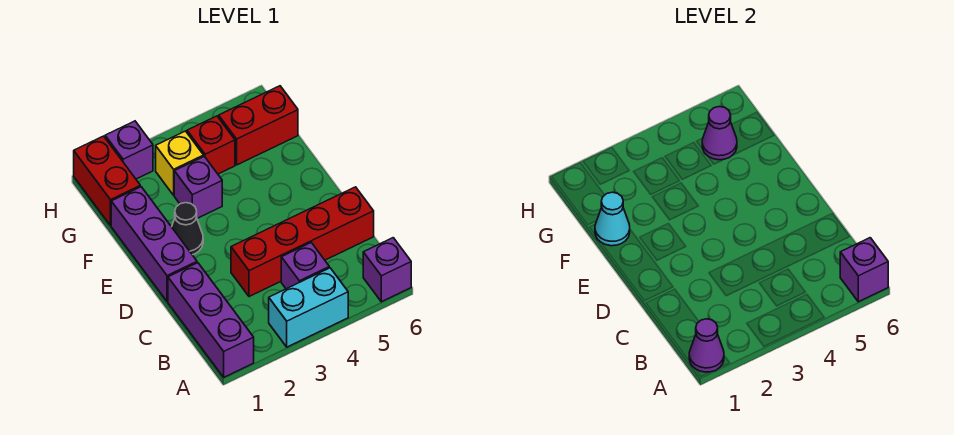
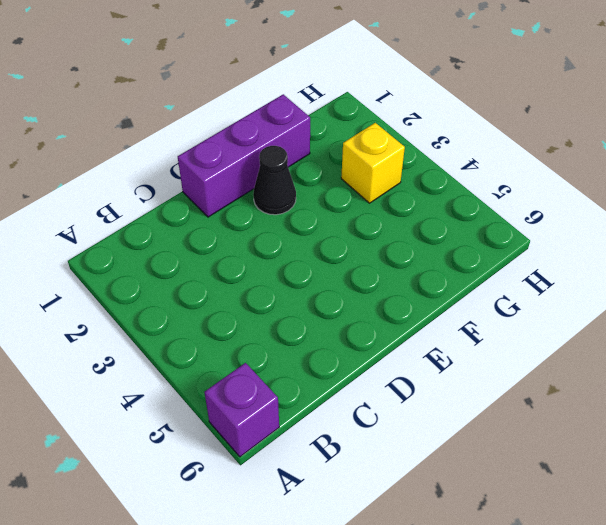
none -> purple brick A1:C1 level 1
none -> cyan brick A3:A4 level 1
none -> purple brick B4 level 1

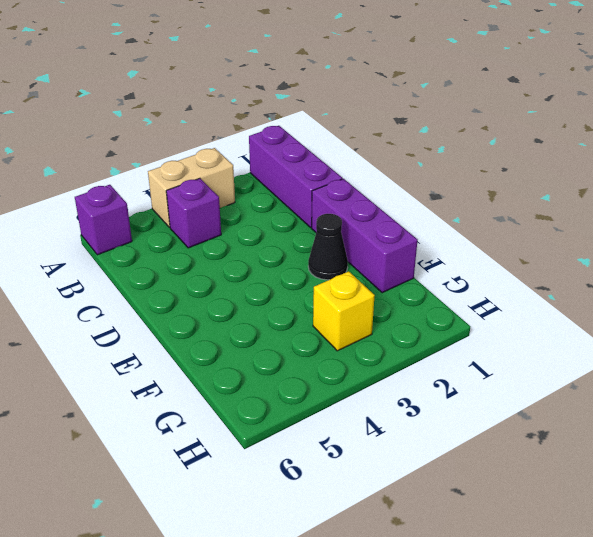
tan brick A3:A4 level 1 -> cyan brick A3:A4 level 1
none -> red brick C3:C6 level 1
none -> purple brick F3 level 1
none -> red brick G1:H1 level 1

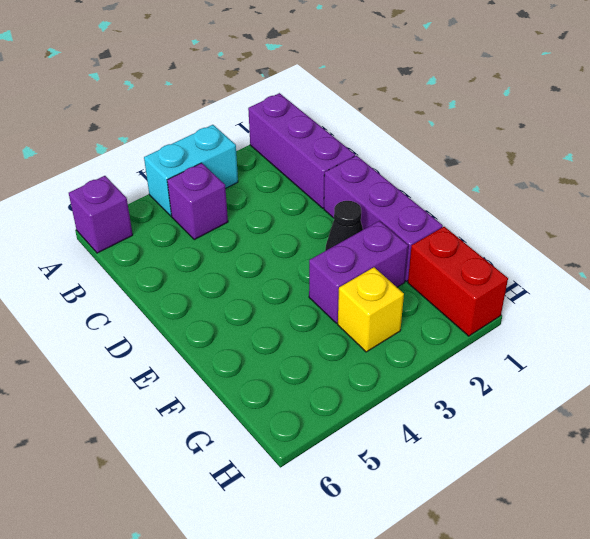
purple brick F2:F3 level 1 -> purple brick F3 level 1
none -> red brick C3:C6 level 1
none -> red brick G4 level 1
none -> red brick G5:G6 level 1

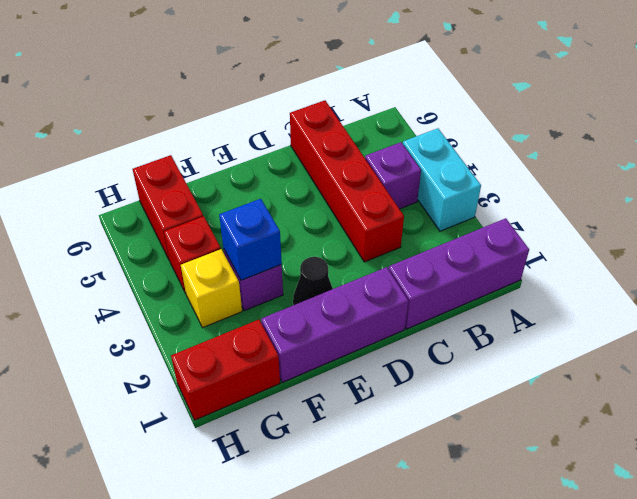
blue brick F3 level 2 -> none
none -> purple brick A6 level 1
none -> purple brick H2 level 1
none -> purple cone A1 level 2

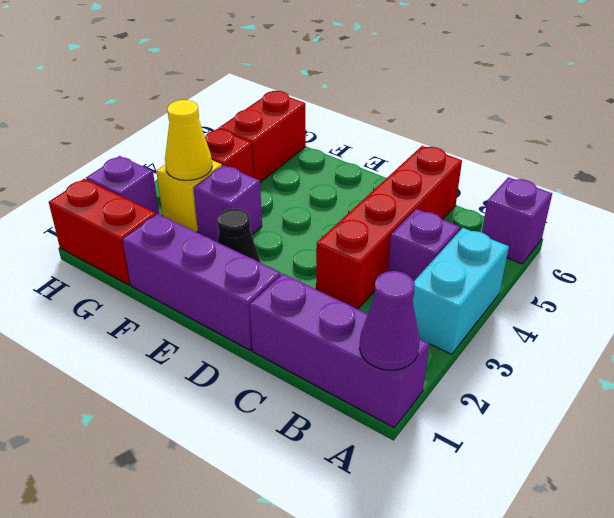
yellow cone G3 level 2 -> none
none -> purple brick A6 level 2
none -> cyan cone F1 level 2
none -> purple cone G5 level 2

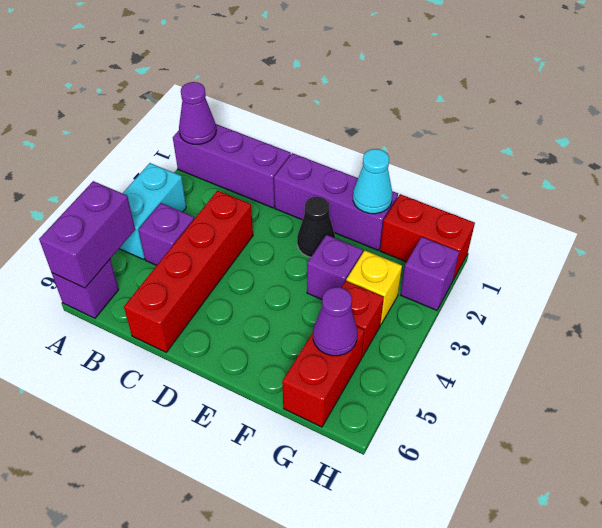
purple brick A5:A6 level 2 -> purple brick A6 level 2

